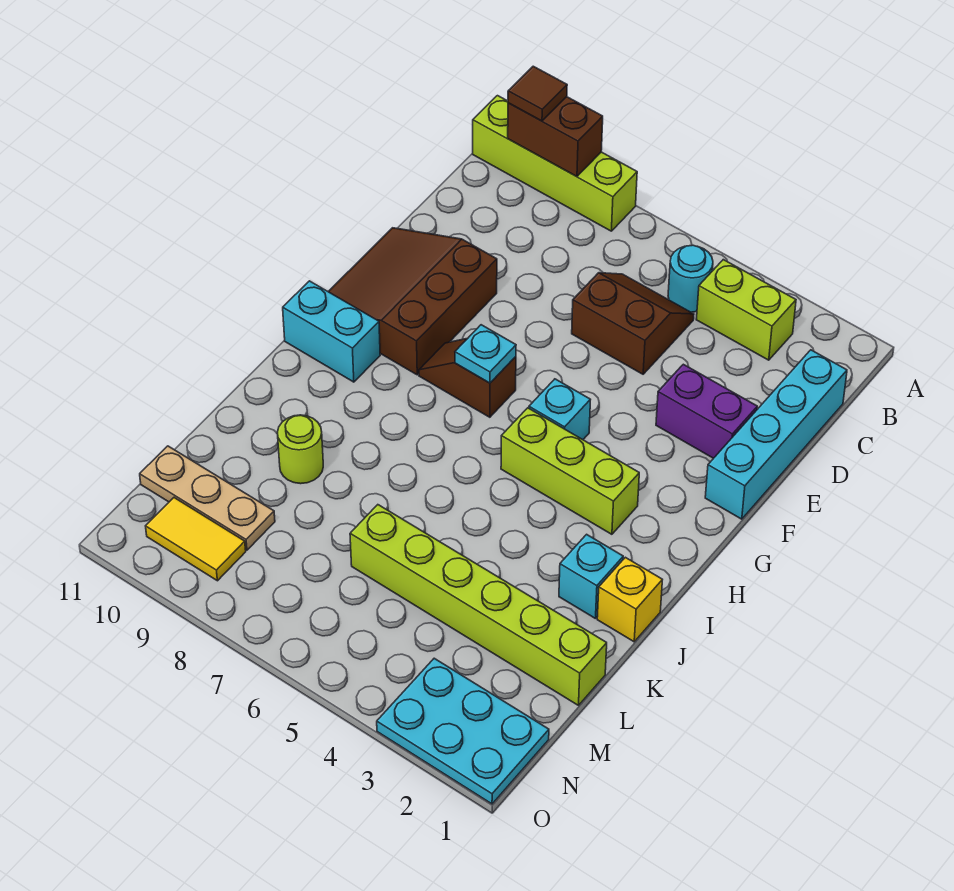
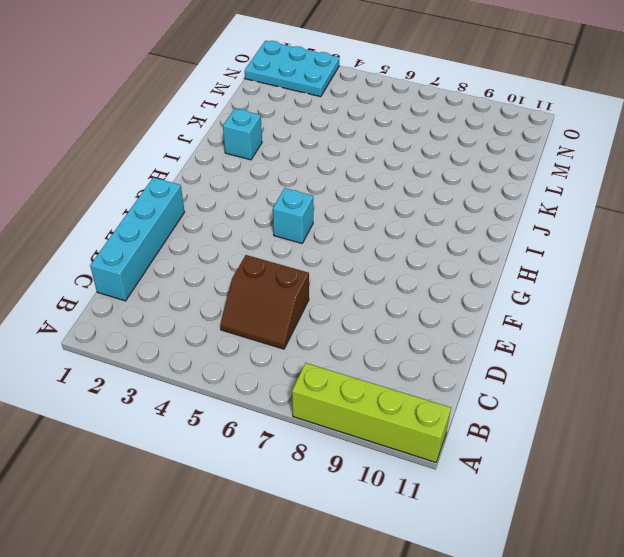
none -> lime brick B3:B4 level 1
none -> cyan round brick B5 level 1
none -> purple brick E2:E3 level 1

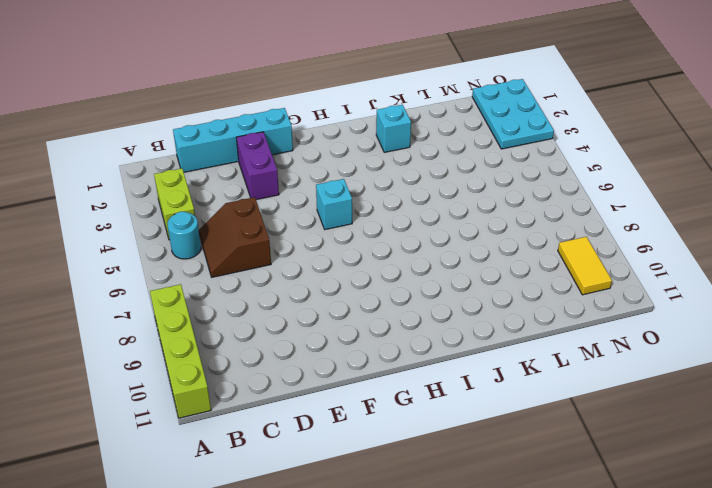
none -> brown slope E9:G11 level 1 top 9
none -> brown slope G7:G8 level 1 top 7
none -> lime brick H3:H5 level 1

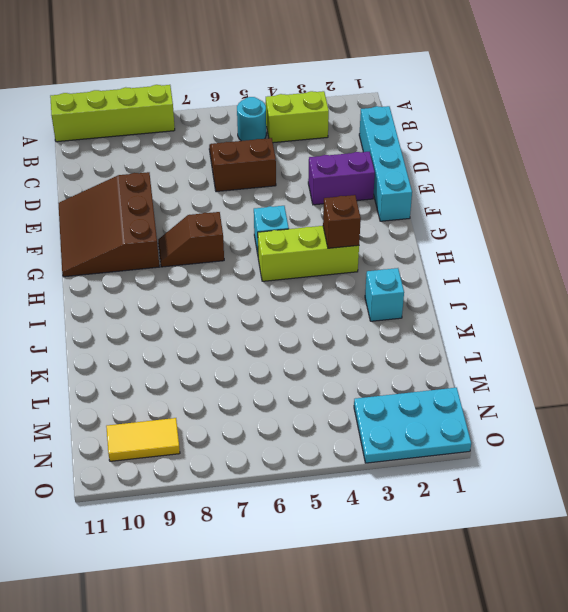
brown brick H3 level 2 -> none
none -> cyan brick H10:H11 level 1
none -> yellow brick J1 level 1
none -> lime round brick K9 level 1

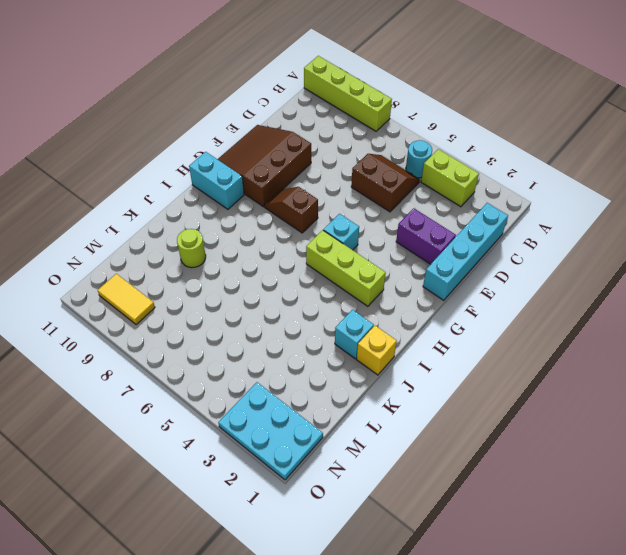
none -> lime brick L1:L6 level 1
none -> tan plate M9:M11 level 1
none -> brown brick A9:A10 level 2

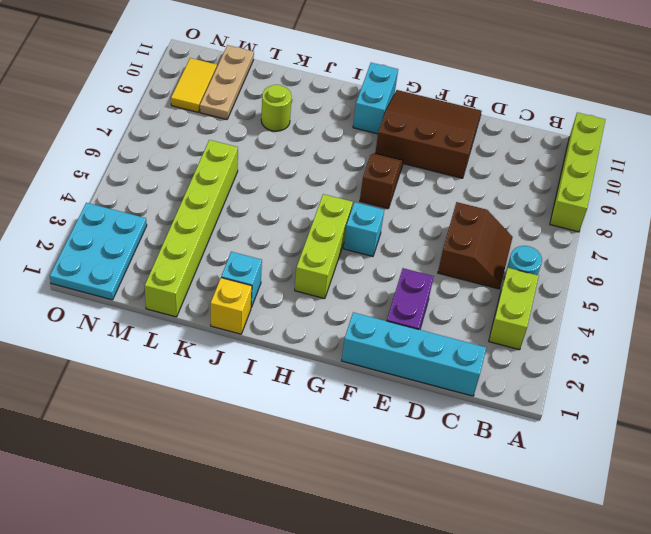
none -> brown brick A9:A10 level 2
none -> cyan plate G7 level 2
none -> brown tile A10 level 3

